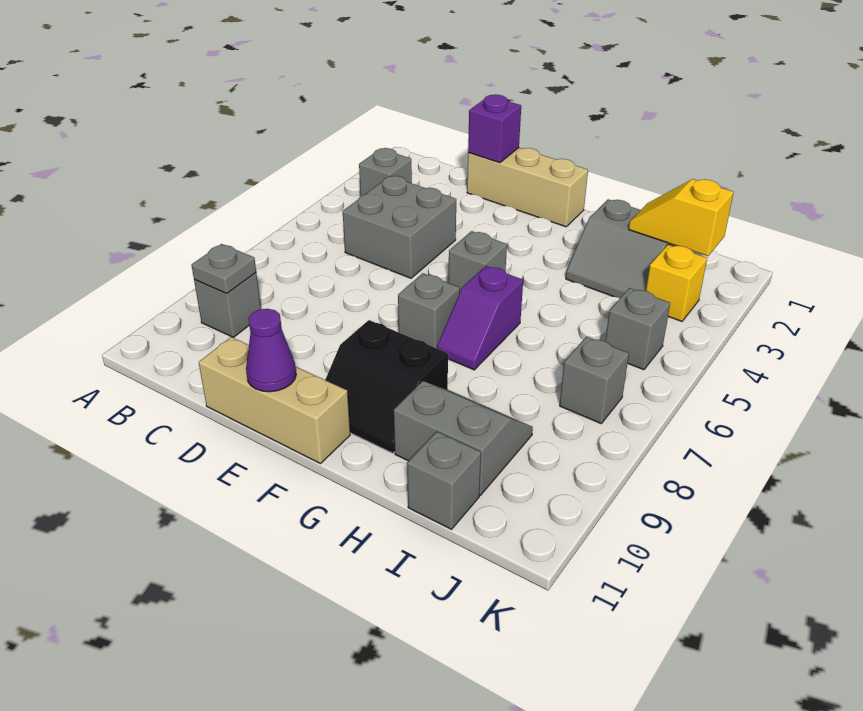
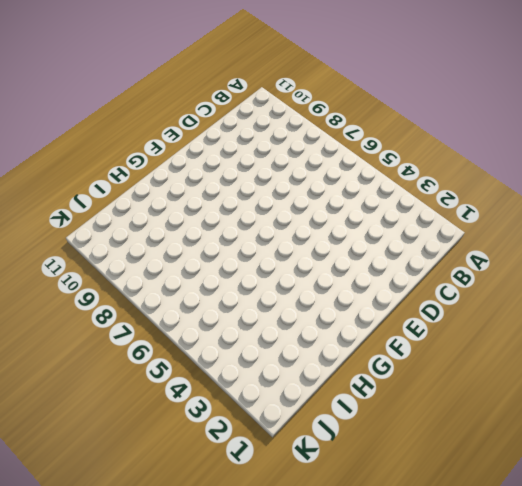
none -> grey brick B3 level 1
none -> grey brick B9 level 1
none -> grey brick C4:D5 level 1

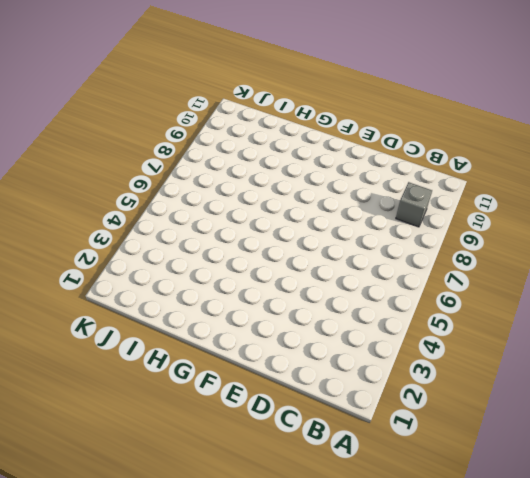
none -> grey brick B3 level 1
none -> grey brick C4:D5 level 1
none -> tan brick D1:F1 level 1

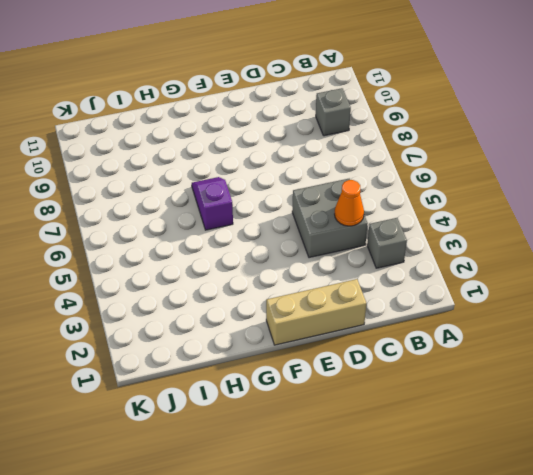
orange cone C4 level 2 -> none
none -> tan brick D11:F11 level 1
none -> grey brick F5 level 1
none -> grey brick F7 level 1

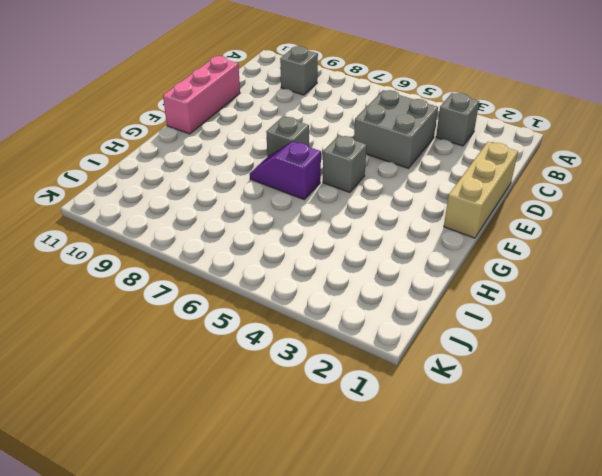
pink brick D11:F11 level 1 -> tan brick D11:F11 level 1
none -> black slope F9:G10 level 1 top 9
none -> grey slope H2:I3 level 1 top 2
none -> grey slope H9:I10 level 1 top 10

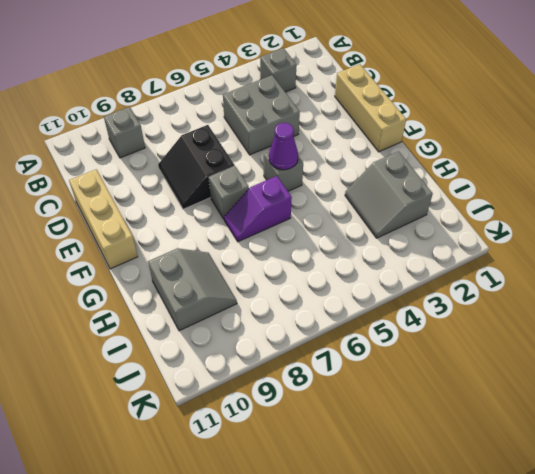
black slope D7:E8 level 1 top 7 -> black slope F9:G10 level 1 top 9
purple cone F5 level 2 -> purple cone E11 level 2
none -> grey brick I11 level 1
none -> yellow brick J3 level 1
none -> grey brick J5 level 1

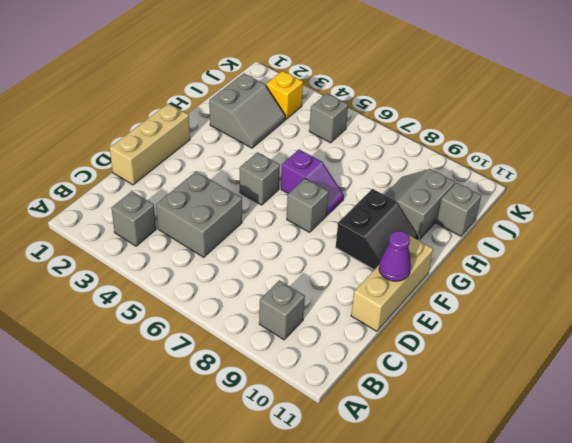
none -> grey brick J7 level 1
none -> grey plate B9 level 2
none -> purple brick D1 level 2

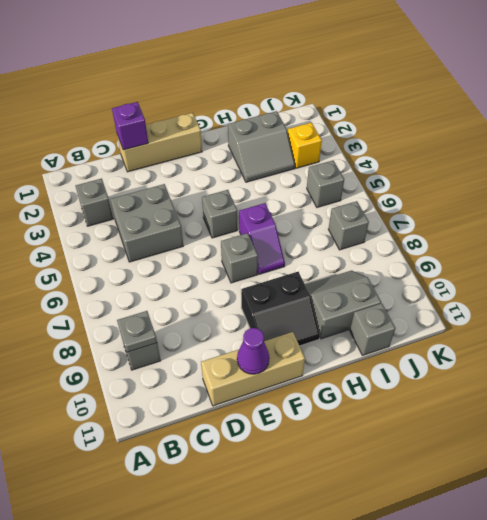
none -> yellow slope I2:J2 level 2 top J

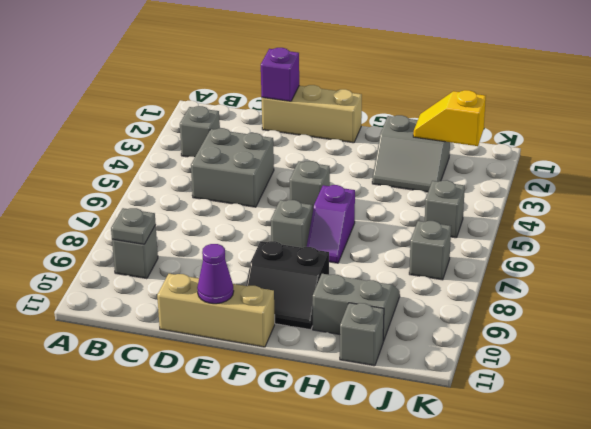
none -> yellow brick J3 level 1

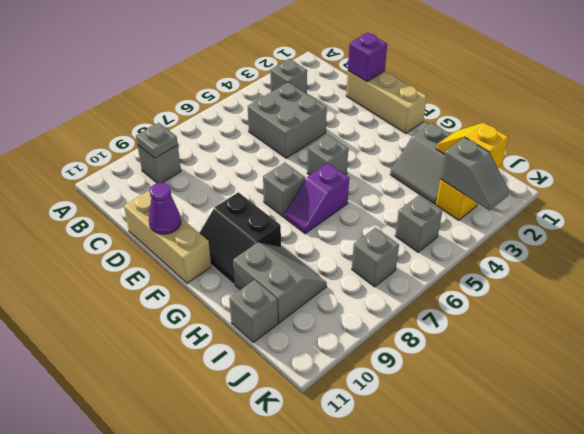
grey slope J3:K3 level 2 top J -> none

